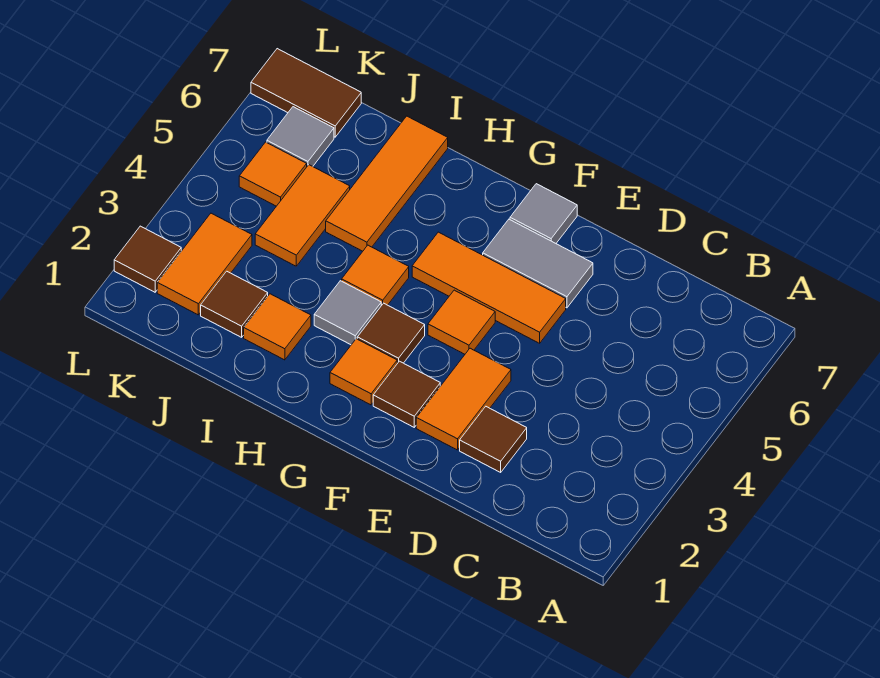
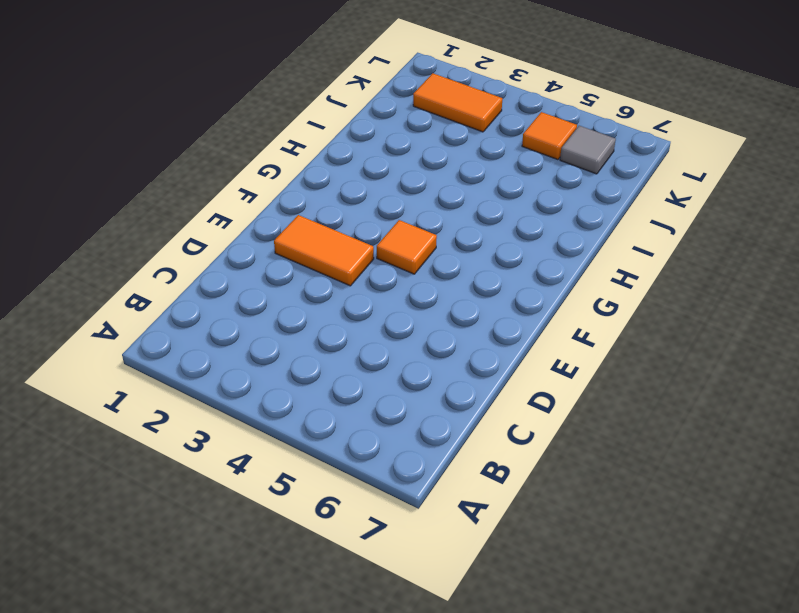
none -> brown tile D2 level 1
none -> orange tile E5:G5 level 1
none -> grey tile E6:F6 level 1

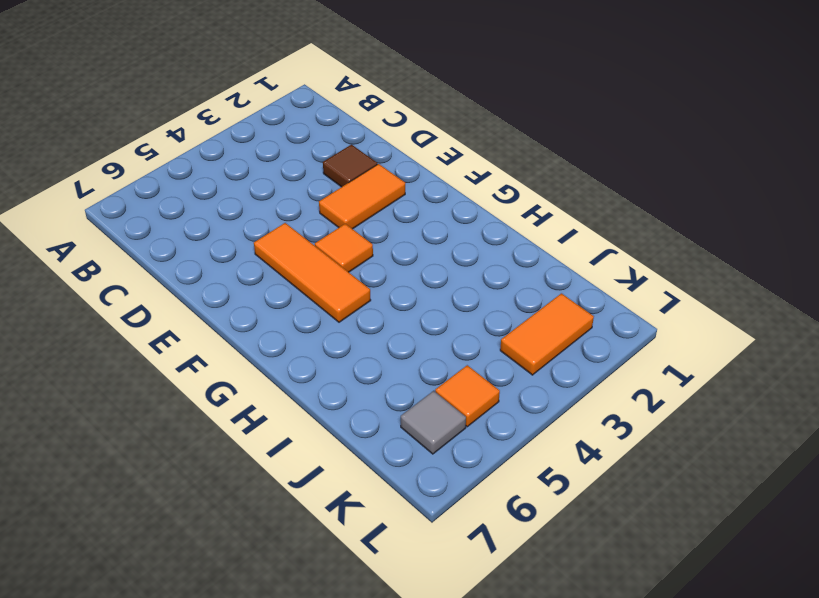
none -> grey tile E6:F6 level 1
none -> brown tile F2 level 1
none -> grey tile F7 level 1

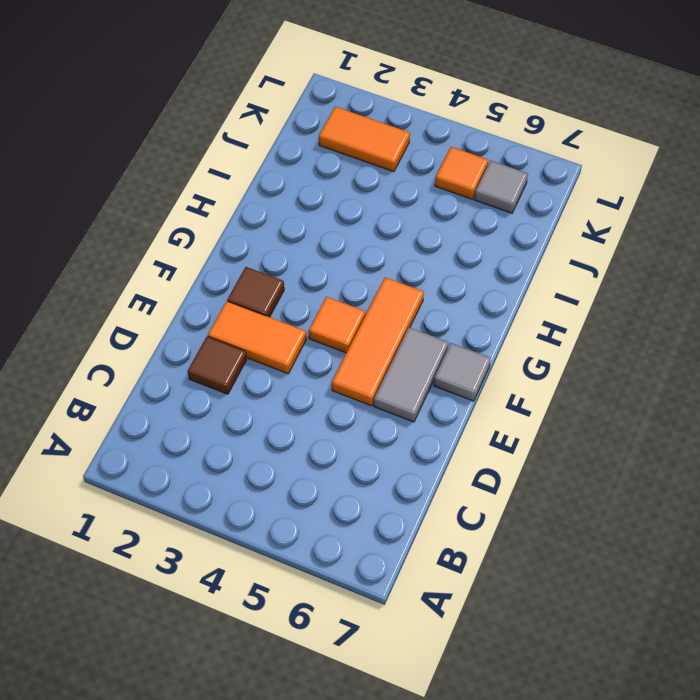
none -> orange tile G2 level 1
none -> brown tile G3 level 1
none -> grey tile H3 level 1

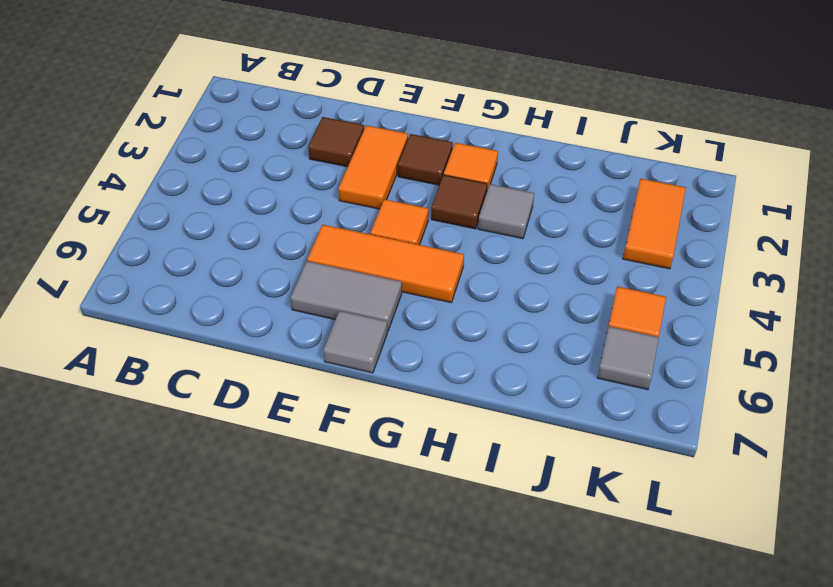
none -> orange tile H4 level 1
none -> orange tile I2 level 1
none -> orange tile I5:I7 level 1

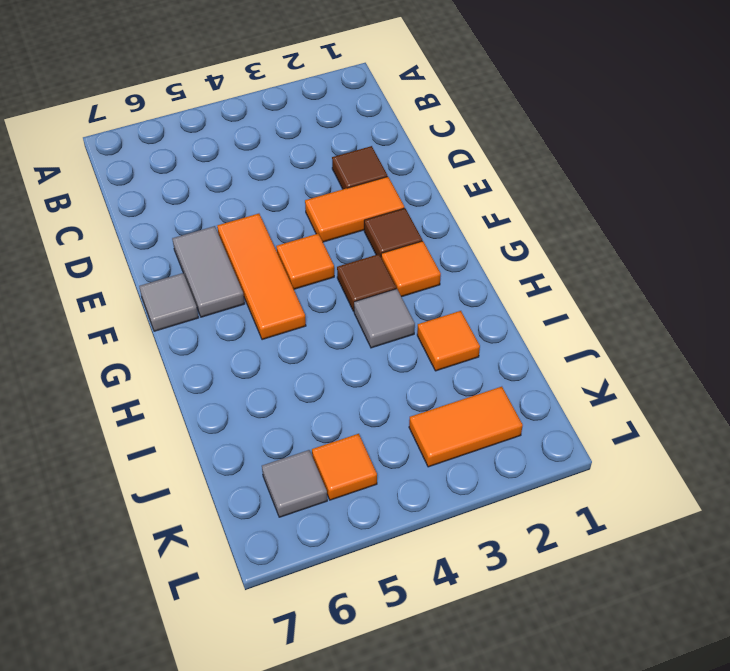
none -> orange tile H4 level 1
none -> orange tile I5:I7 level 1
none -> brown tile J2 level 1

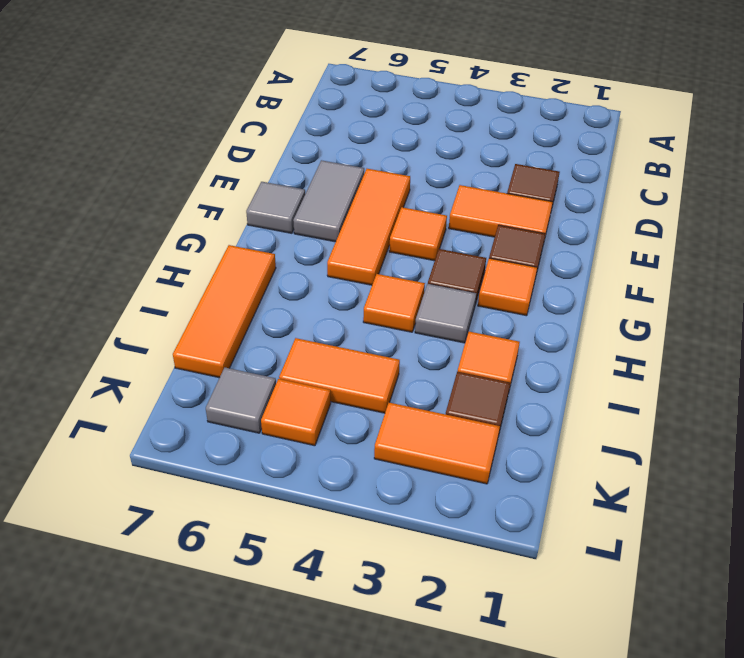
orange tile H7:J7 level 1 -> orange tile I5:I7 level 1
none -> brown tile K7:L7 level 1
none -> brown tile L2 level 1

